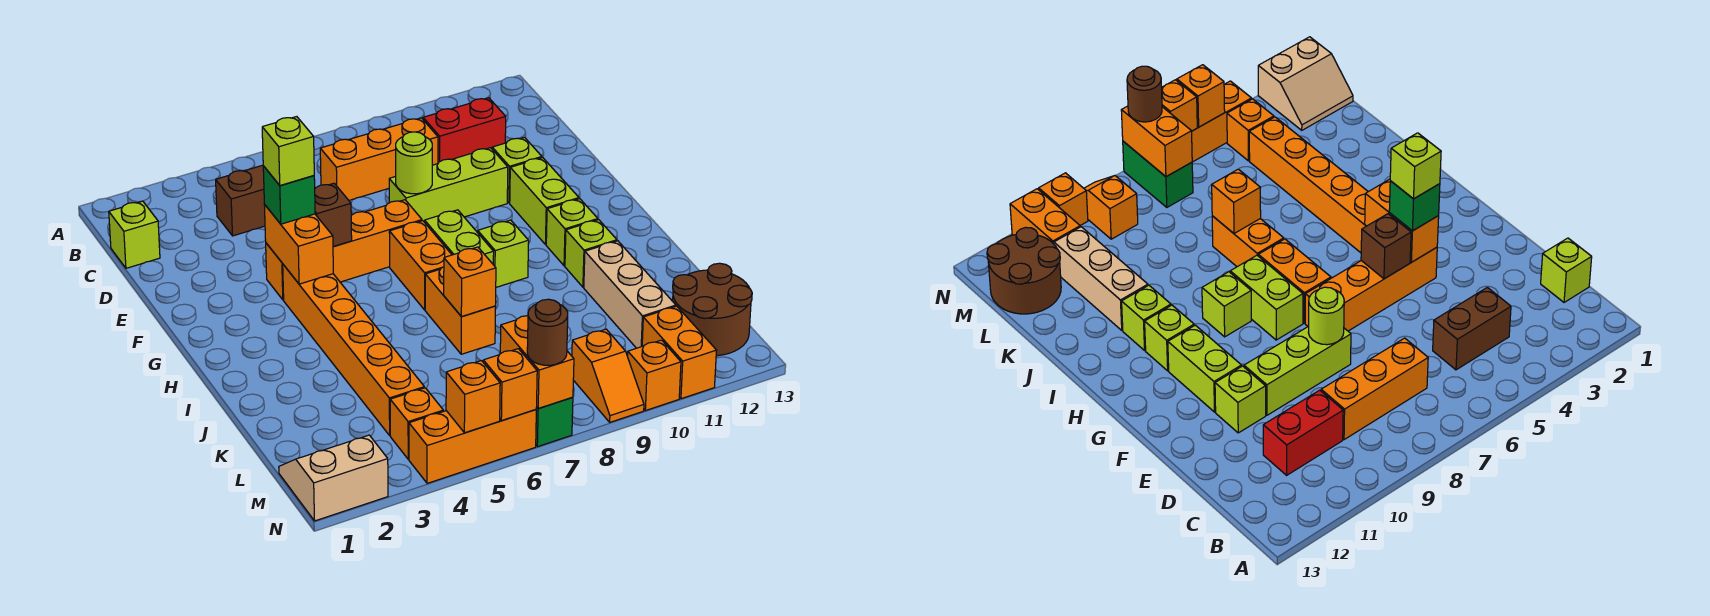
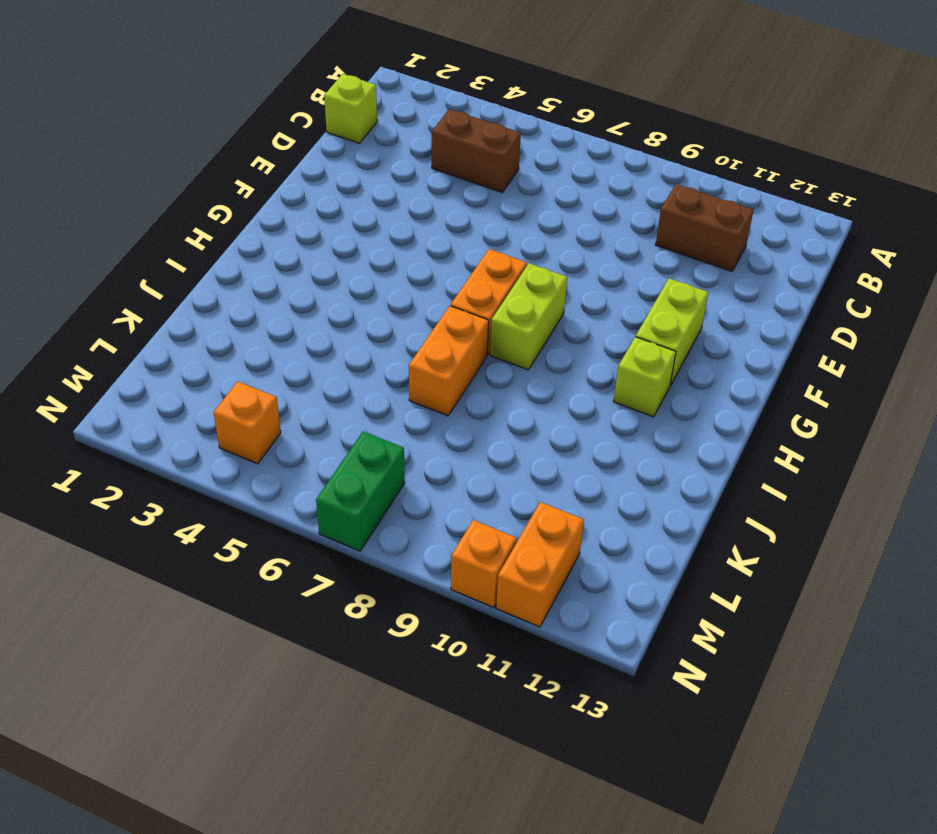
brown brick C10:C11 level 1 -> red brick C10:C11 level 1
none -> orange brick C7:C9 level 1
none -> lime brick E8:E10 level 1
none -> lime brick E11 level 1
none -> orange brick F4:F7 level 1

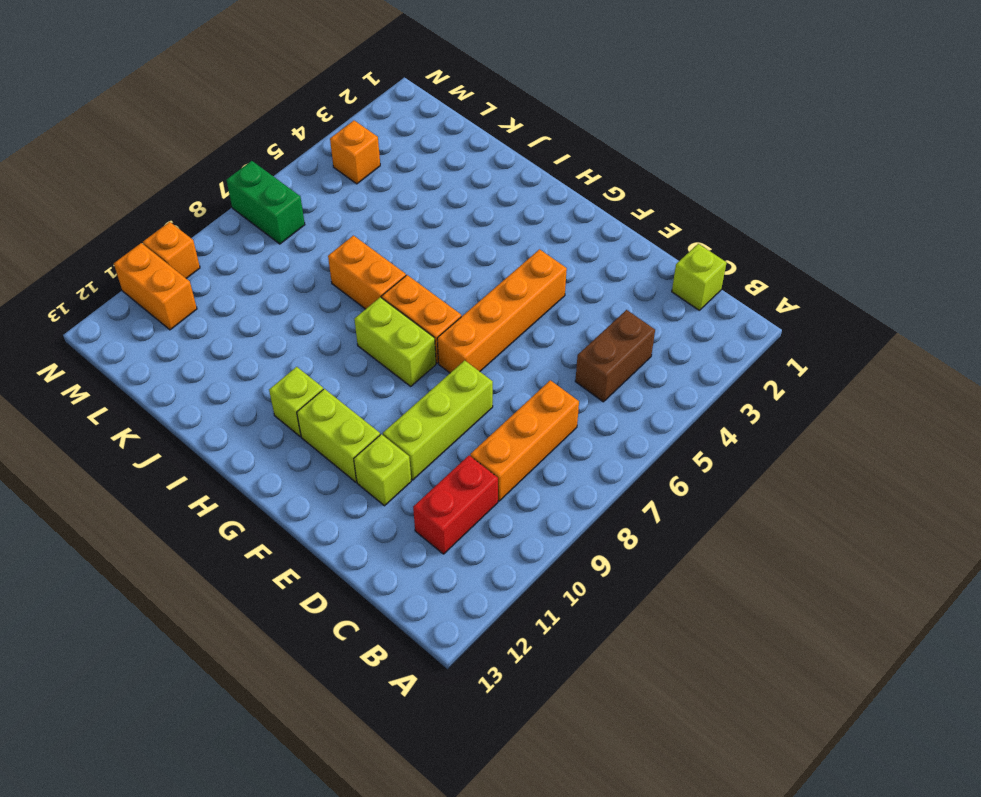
none -> orange brick G4:L4 level 1
none -> lime brick H9 level 1
none -> lime brick I11 level 1
none -> tan brick J11:L11 level 1

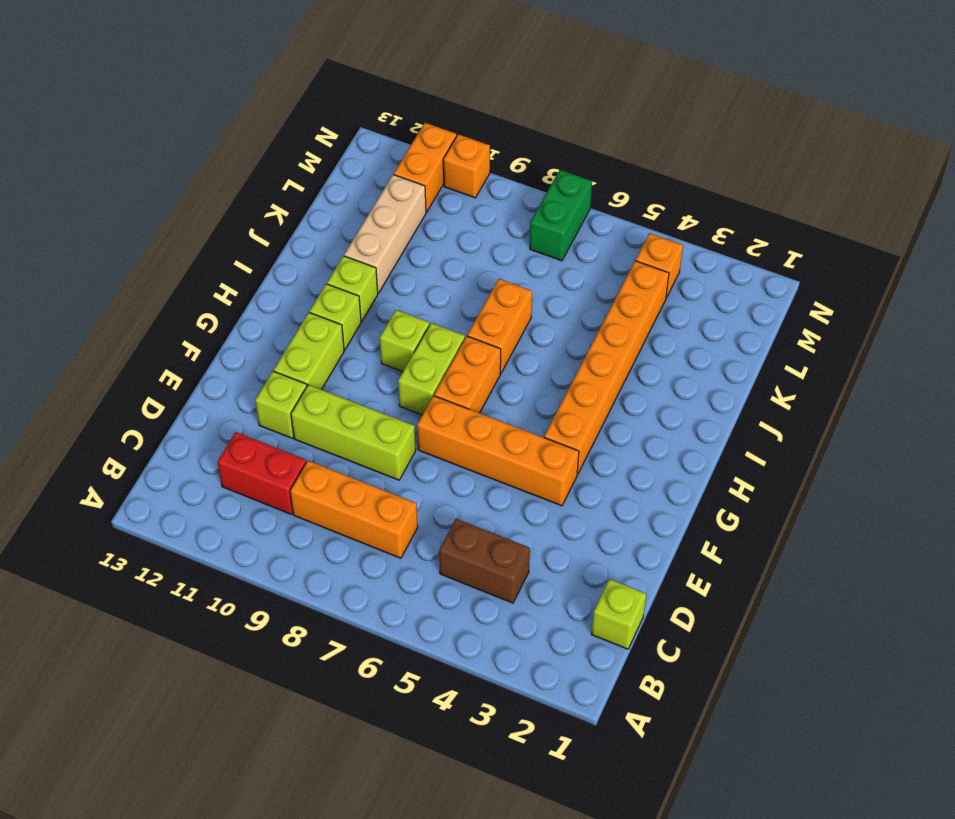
none -> brown round brick L12:M13 level 1
none -> tan slope M1:N2 level 1 top N
none -> orange slope M9:N9 level 1 top M
none -> orange brick N4:N6 level 1

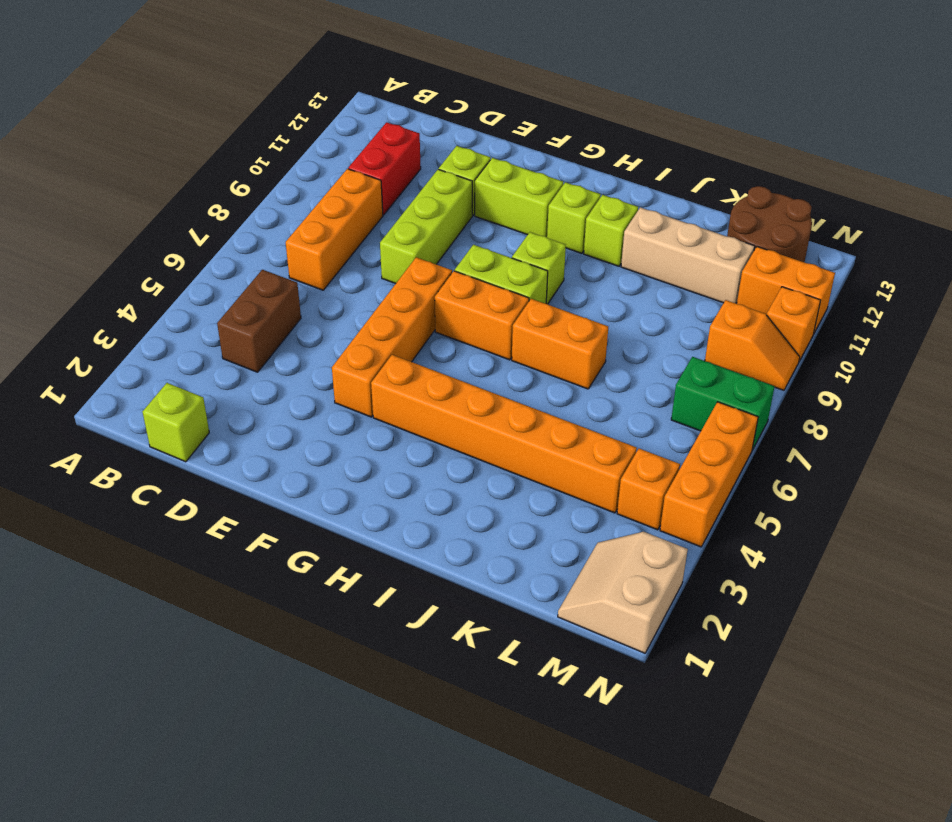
none -> lime round brick E8 level 2
none -> orange brick F4:G4 level 2
none -> brown brick F5 level 2
none -> orange brick J7 level 2

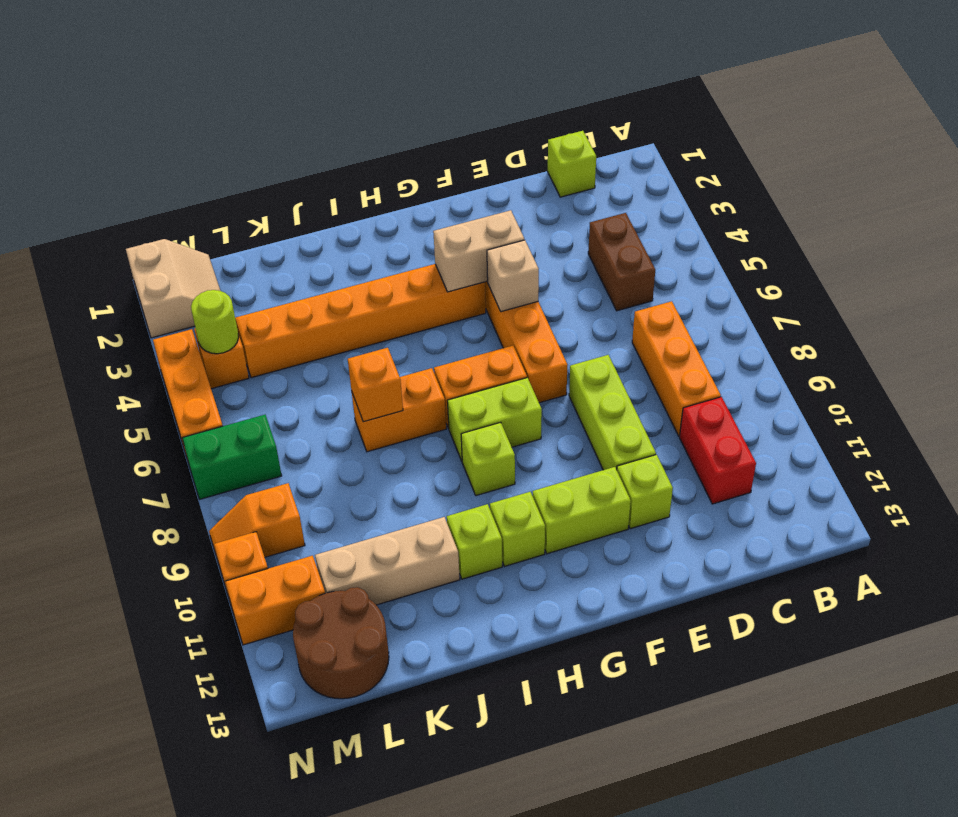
tan brick F4:G4 level 2 -> orange brick F4:G4 level 2
tan brick F5 level 2 -> brown brick F5 level 2
lime round brick M4 level 2 -> lime round brick E8 level 2
none -> orange brick M7:N7 level 2
none -> orange brick N5 level 2
none -> orange brick N6 level 2
none -> green brick F4 level 3

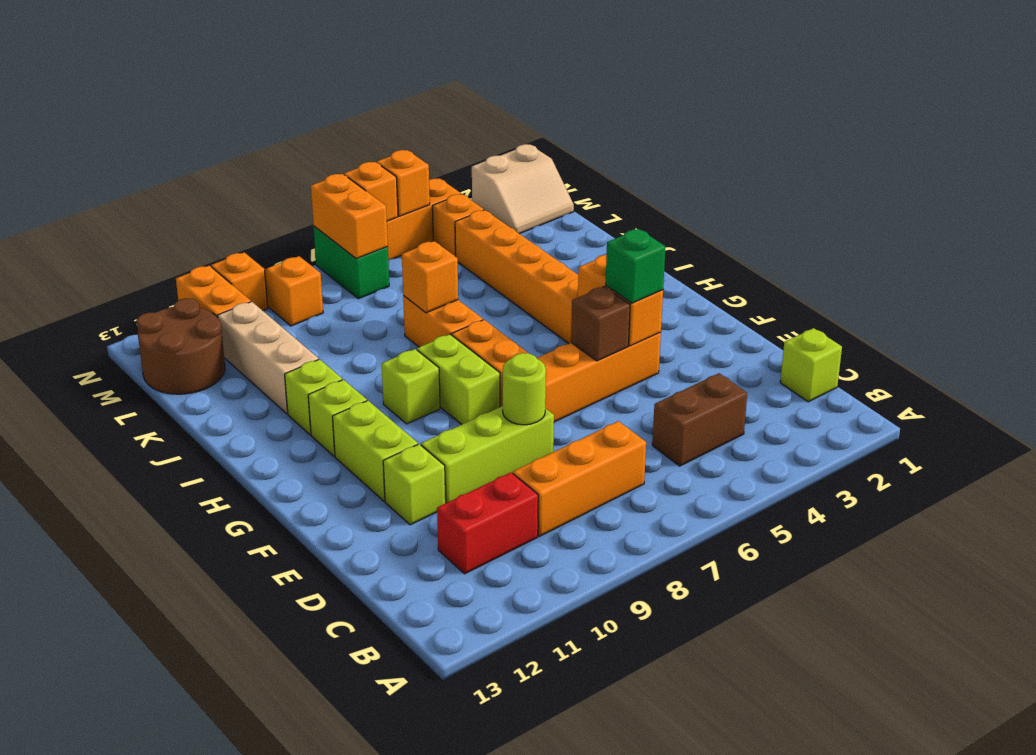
none -> brown round brick N7 level 3
none -> lime brick F4 level 4

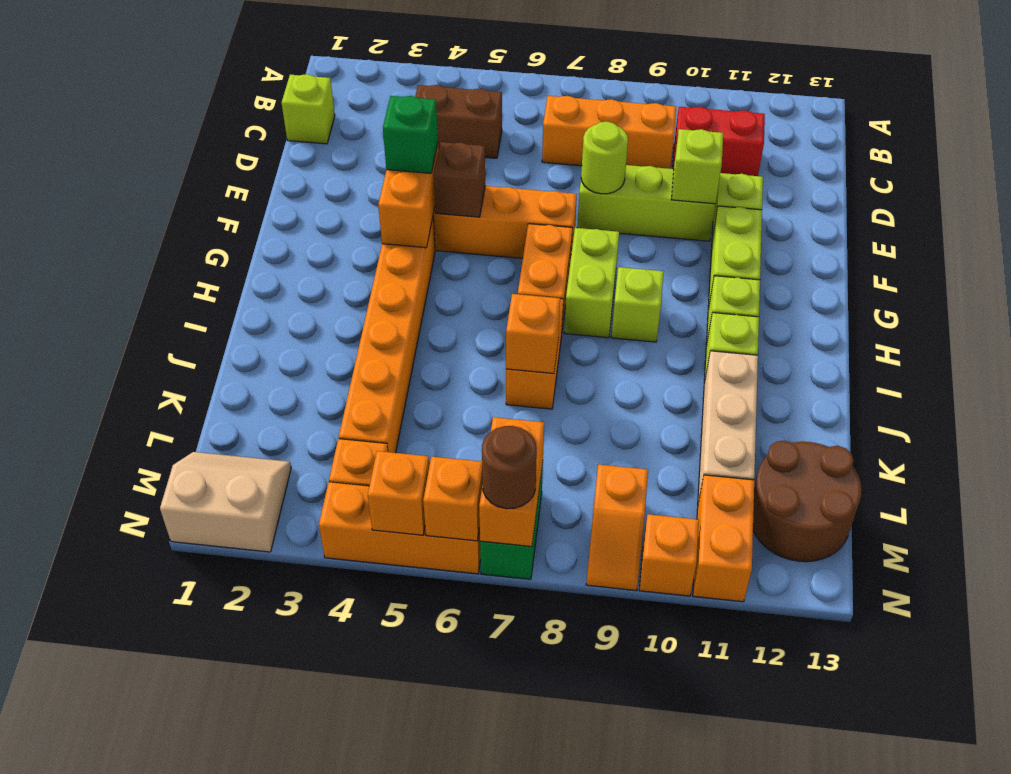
lime brick E10 level 2 -> lime brick F4 level 4

